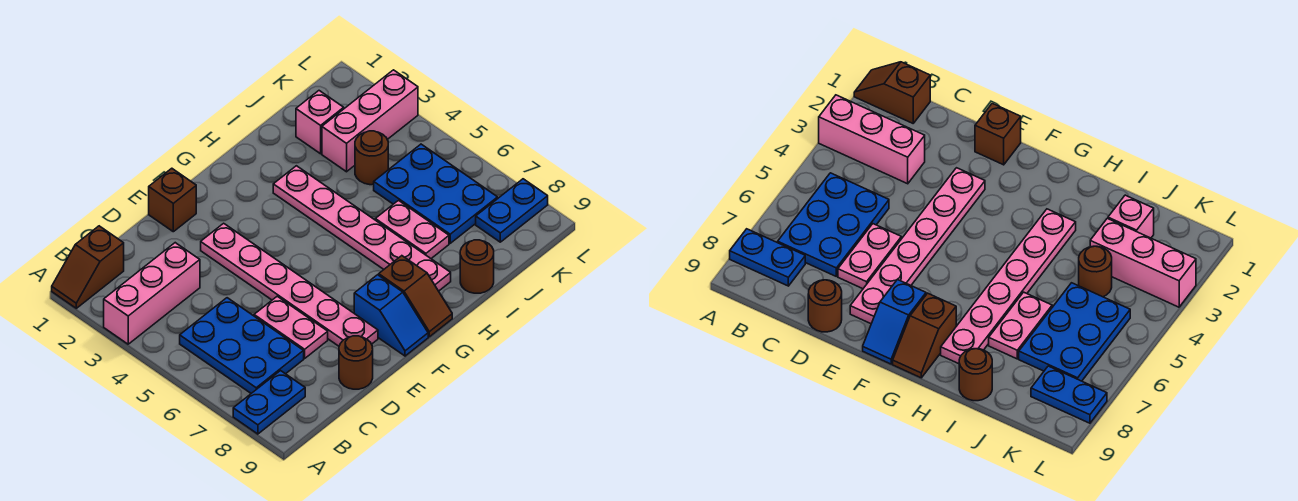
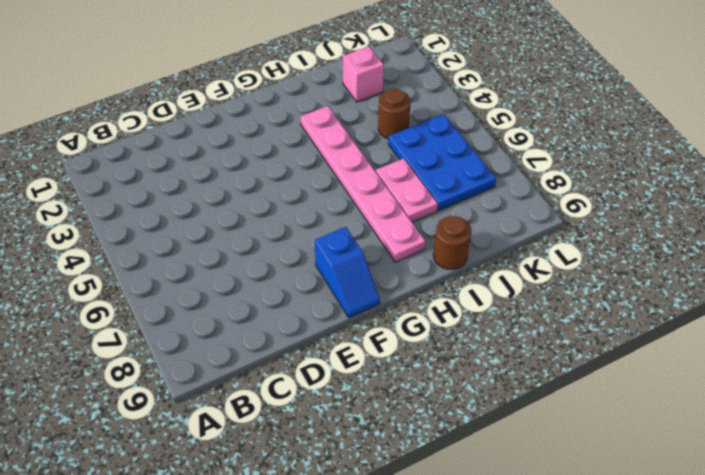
none -> brown slope A1:B1 level 1 top B
none -> pink brick A3:C3 level 1
none -> blue plate A8:B8 level 1

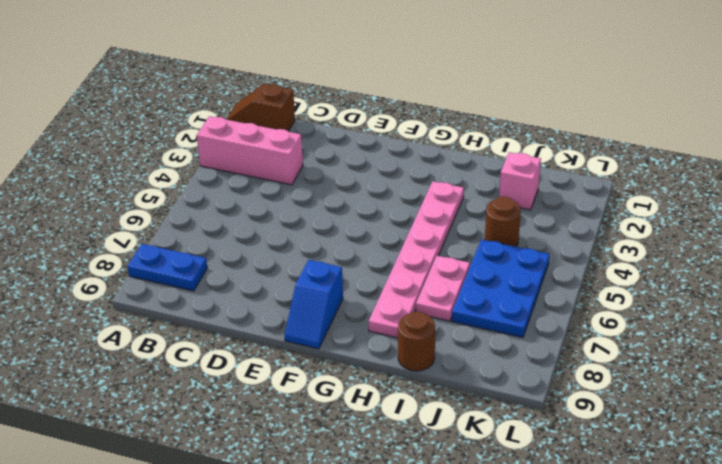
none -> blue plate B5:C7 level 1
none -> pink plate D6:D7 level 1
none -> brown round brick D9 level 1

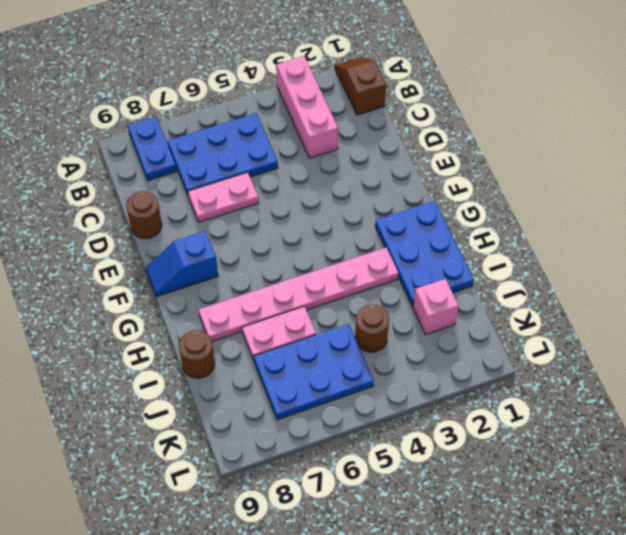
blue plate G1:I2 level 1 -> none
none -> brown brick E1 level 1
none -> pink plate E3:E8 level 1
none -> brown slope G8:G9 level 1 top 8

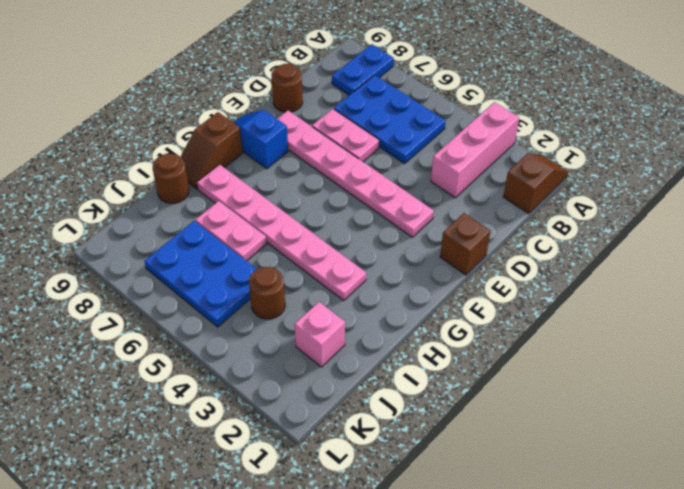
brown slope G9:H9 level 1 top G -> brown slope G8:G9 level 1 top 8
none -> pink brick J3:L3 level 1
none -> blue plate K8:L8 level 1

